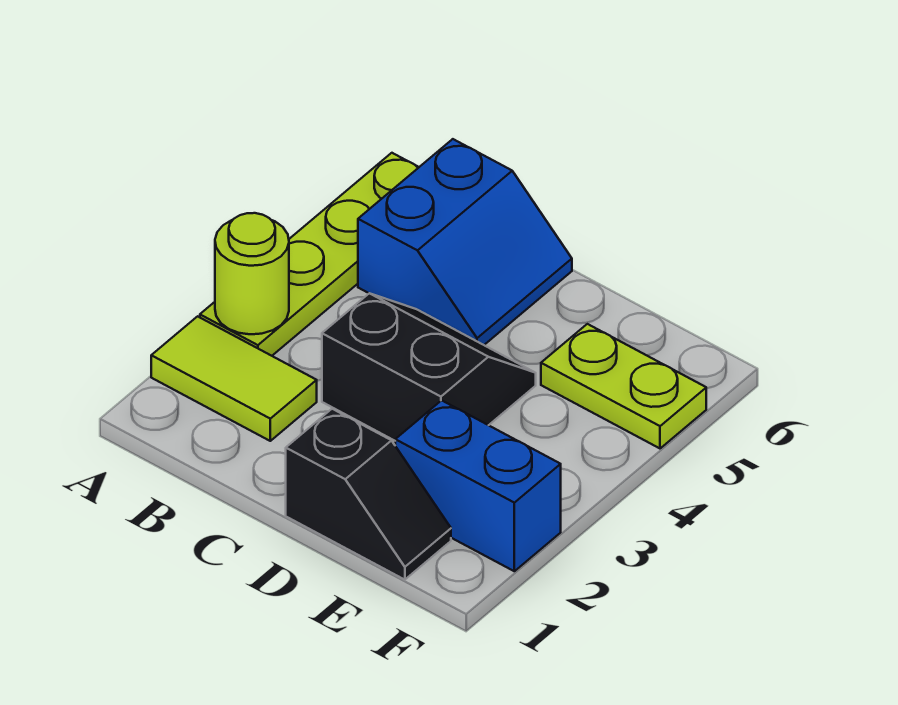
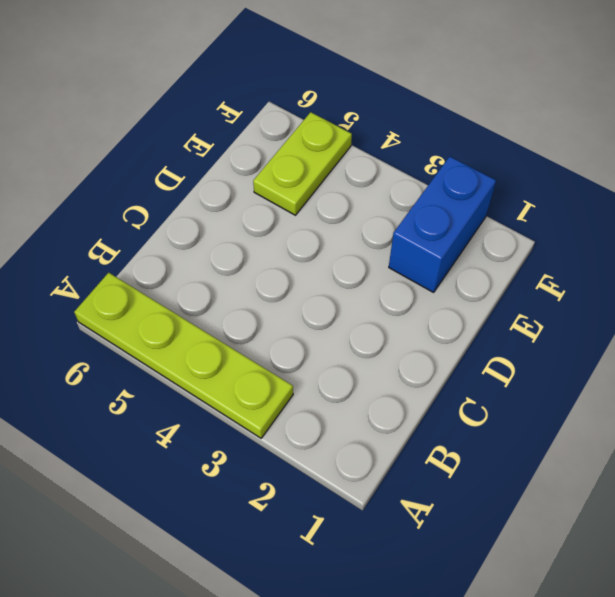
none -> lime tile A2:B2 level 1
none -> blue slope B5:C6 level 1 top B

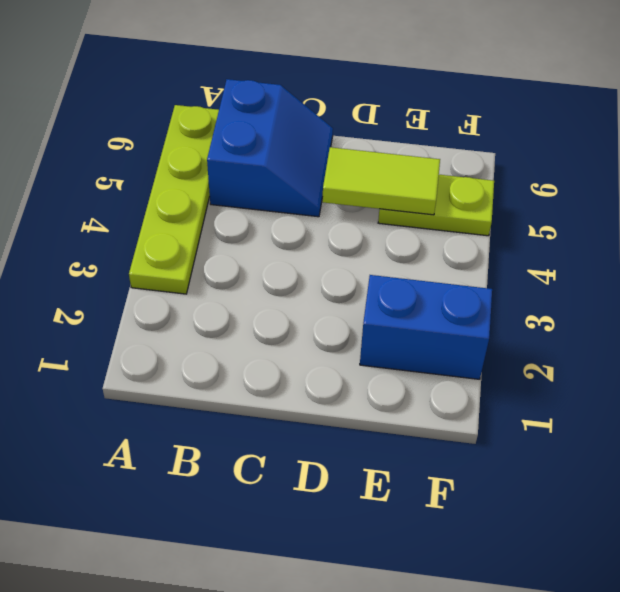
lime tile D5:E5 level 2 -> lime tile A2:B2 level 1
none -> black slope C3:D4 level 1 top 3
none -> black slope D1:E1 level 1 top D

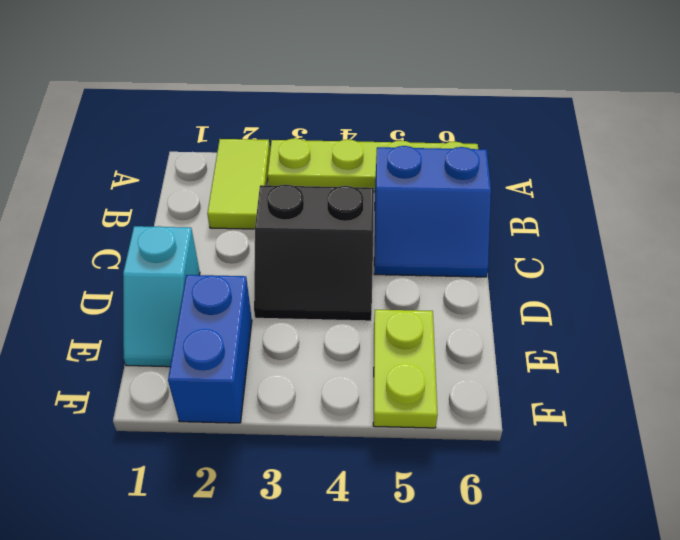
black slope C3:D4 level 1 top C -> black slope C3:D4 level 1 top 3
cyan slope D1:E1 level 1 top D -> black slope D1:E1 level 1 top D
none -> lime round brick A3 level 2

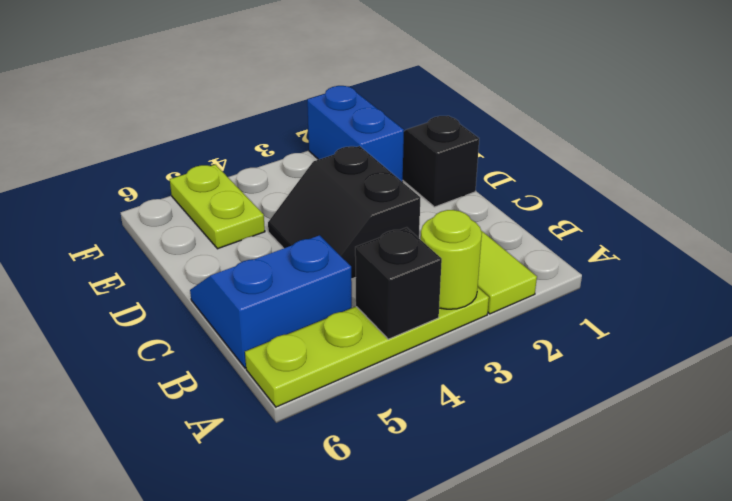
black brick A4 level 2 -> none

